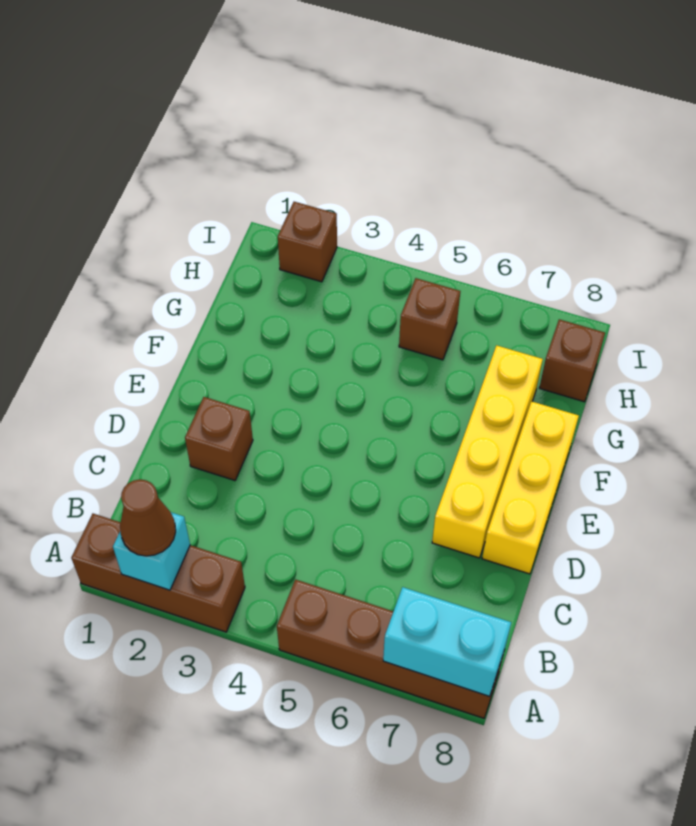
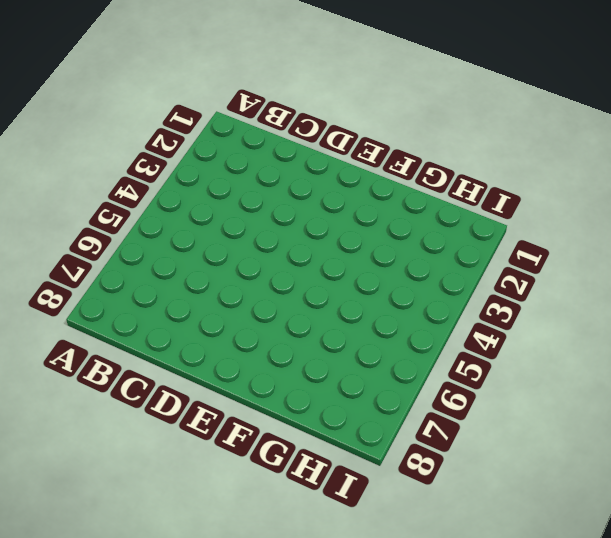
none -> brown brick A1:A3 level 1
none -> brown brick A5:A8 level 1

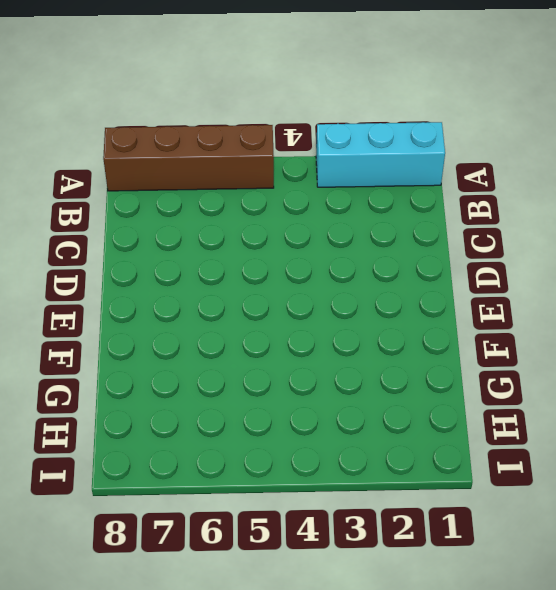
cyan brick A1:A3 level 1 -> brown brick A1:A3 level 1
none -> brown brick D2 level 1
none -> yellow brick D7:G7 level 1

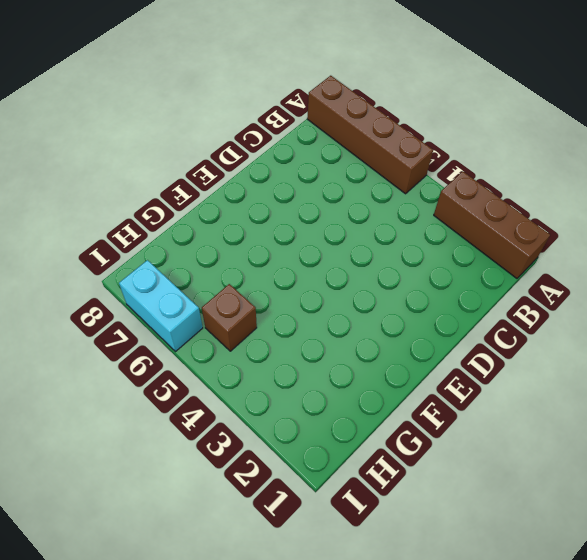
cyan brick I6:I7 level 1 -> cyan brick A7:A8 level 2
none -> brown brick D2 level 1
none -> yellow brick D7:G7 level 1

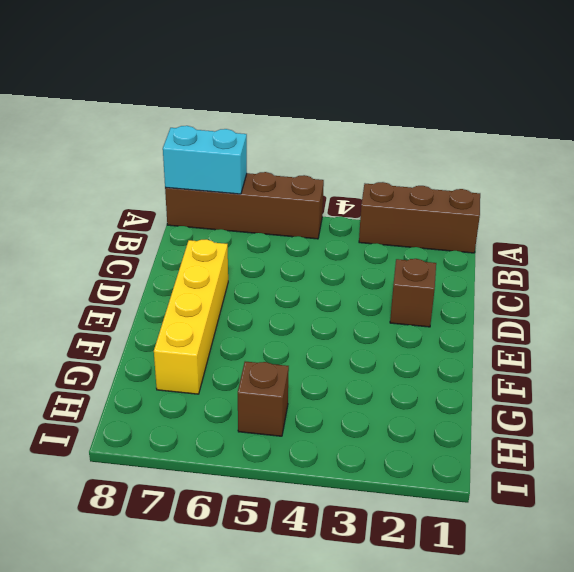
none -> yellow brick D8:F8 level 1
none -> brown brick H8 level 1

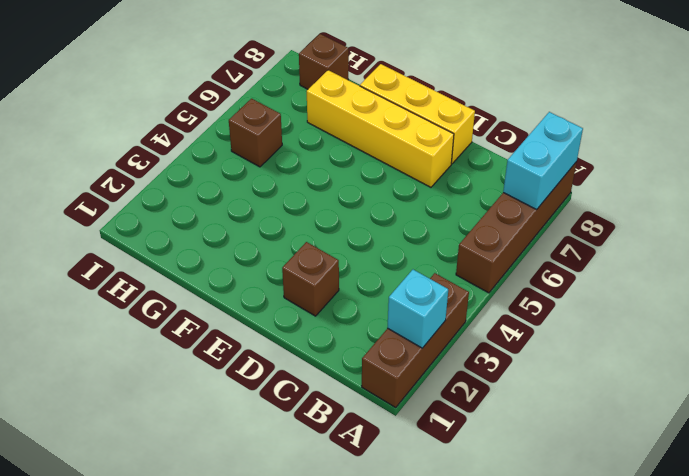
none -> brown brick I2 level 1
none -> brown cone A2 level 3

